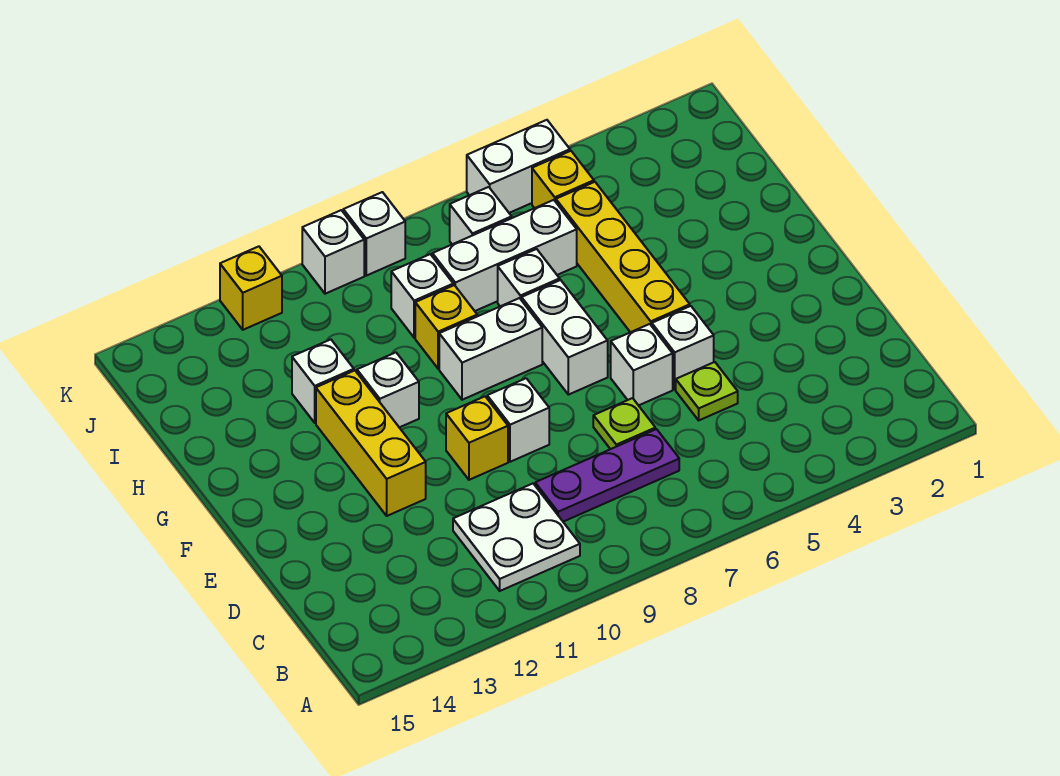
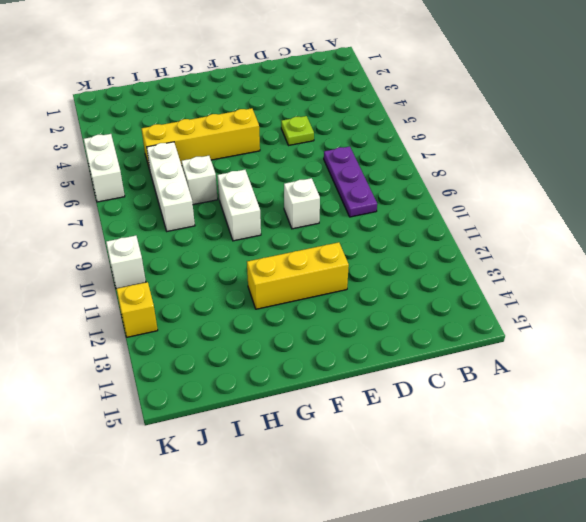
none -> white plate B10:C11 level 1
none -> lime plate D7 level 1
none -> white brick E5 level 1

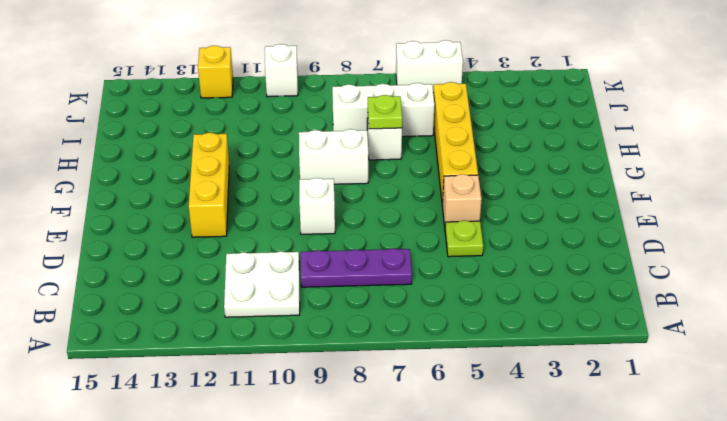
tan brick E5 level 1 -> white brick E5 level 1
lime plate H7 level 2 -> lime plate D7 level 1
none -> white brick E6 level 1
none -> yellow brick E10 level 1
none -> white brick F7:G7 level 1

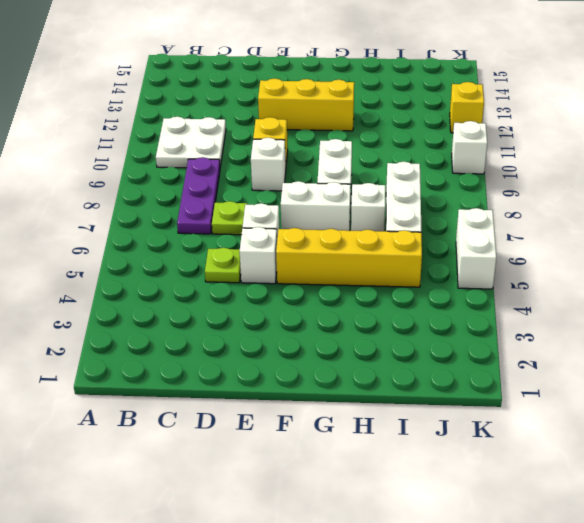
none -> white brick G11 level 1
none -> yellow brick H9 level 1
none -> white brick H12 level 1

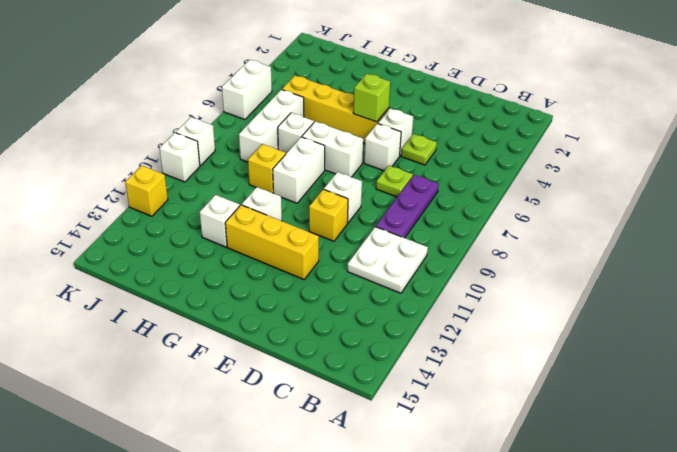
lime brick F5 level 2 -> none
none -> white brick I9 level 1
none -> yellow brick J5 level 1
none -> white brick J7 level 1

